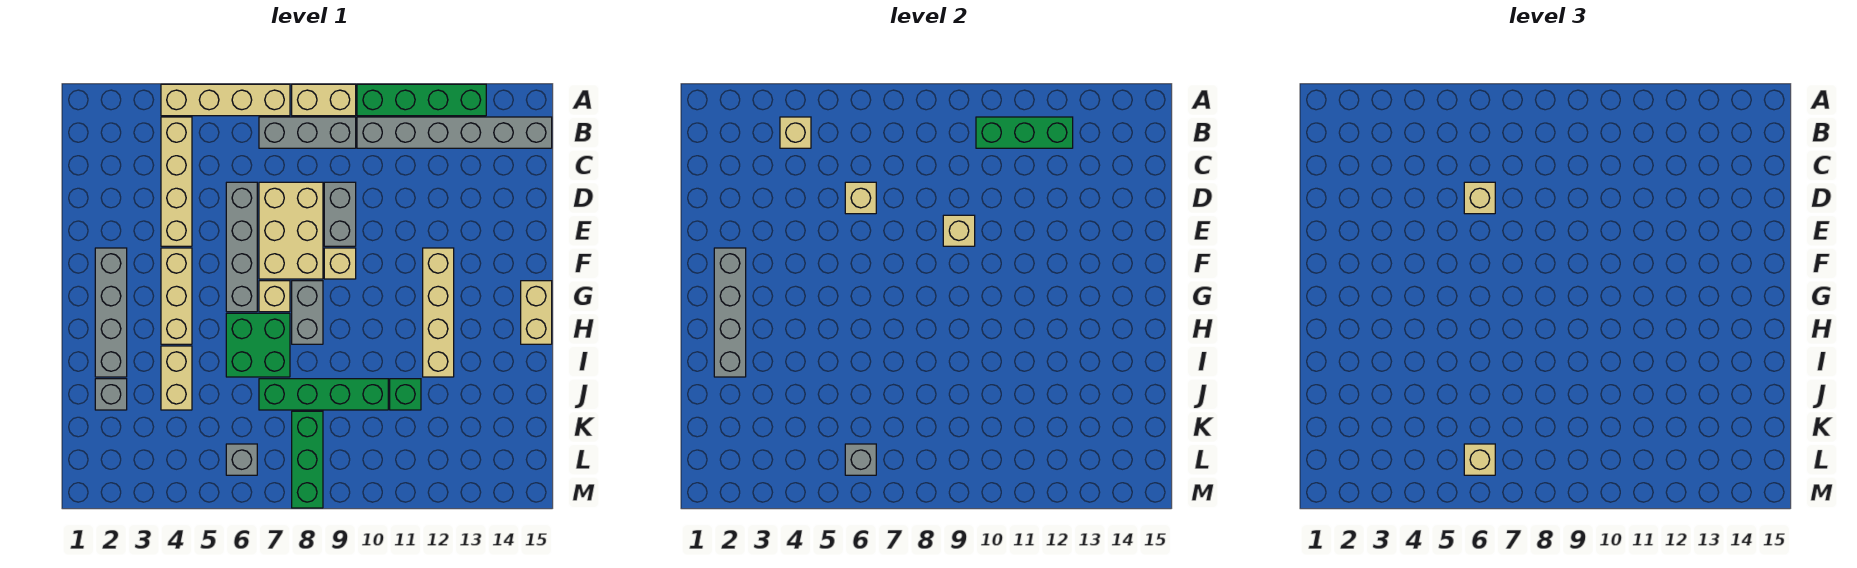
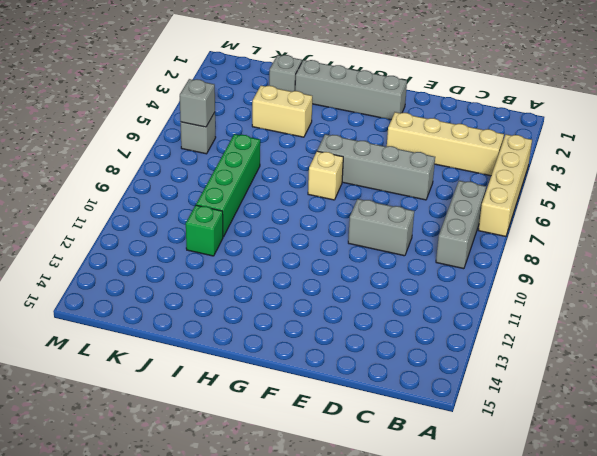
none -> tan brick A8:A9 level 1
none -> green brick A10:A13 level 1
none -> grey brick B10:B15 level 1
none -> tan brick D7:F8 level 1

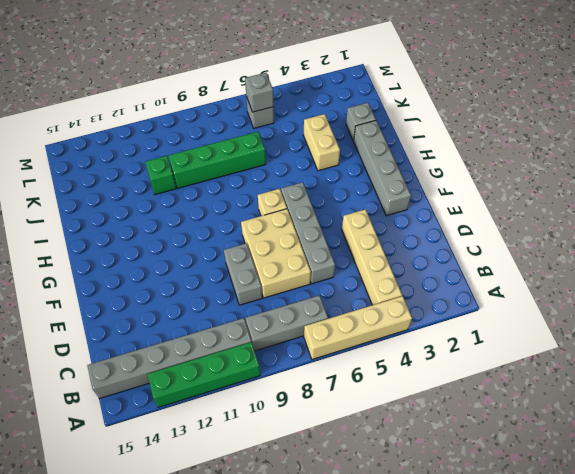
none -> tan brick A8:A9 level 1
none -> tan brick F4:H4 level 1
none -> tan brick F9 level 1
none -> tan brick F12:I12 level 1

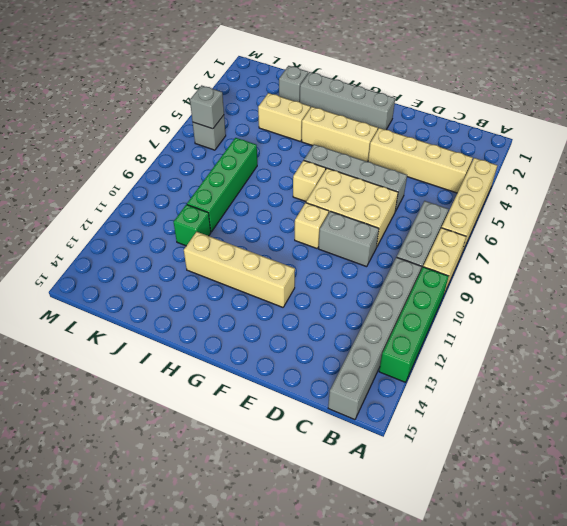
none -> grey brick G8:H8 level 1
none -> tan brick G15:H15 level 1
none -> green brick H6:I7 level 1
none -> green brick K8:M8 level 1

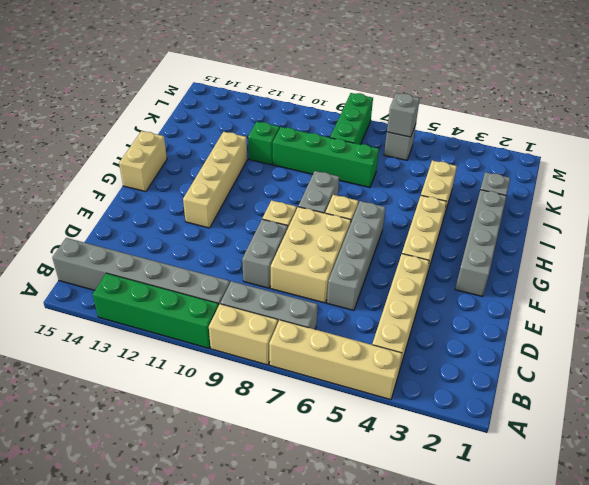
none -> green brick H6:I7 level 1
none -> tan brick B4 level 2
none -> green brick B10:B12 level 2
none -> tan brick D6 level 2

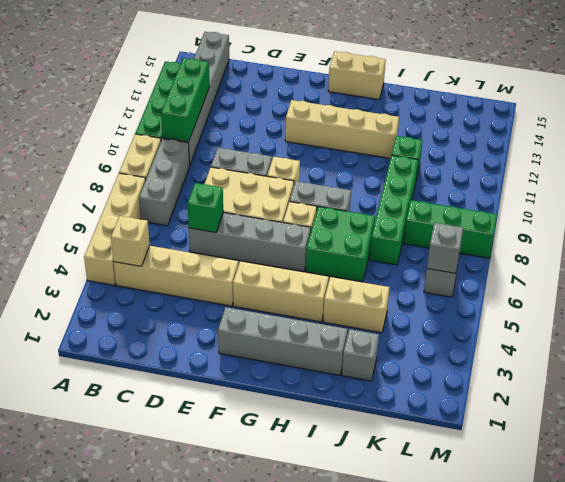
green brick D6 level 2 -> tan brick D6 level 2
none -> tan brick E9 level 2
none -> grey brick F2:I2 level 2
none -> tan brick D6 level 3
none -> tan brick L6 level 3

